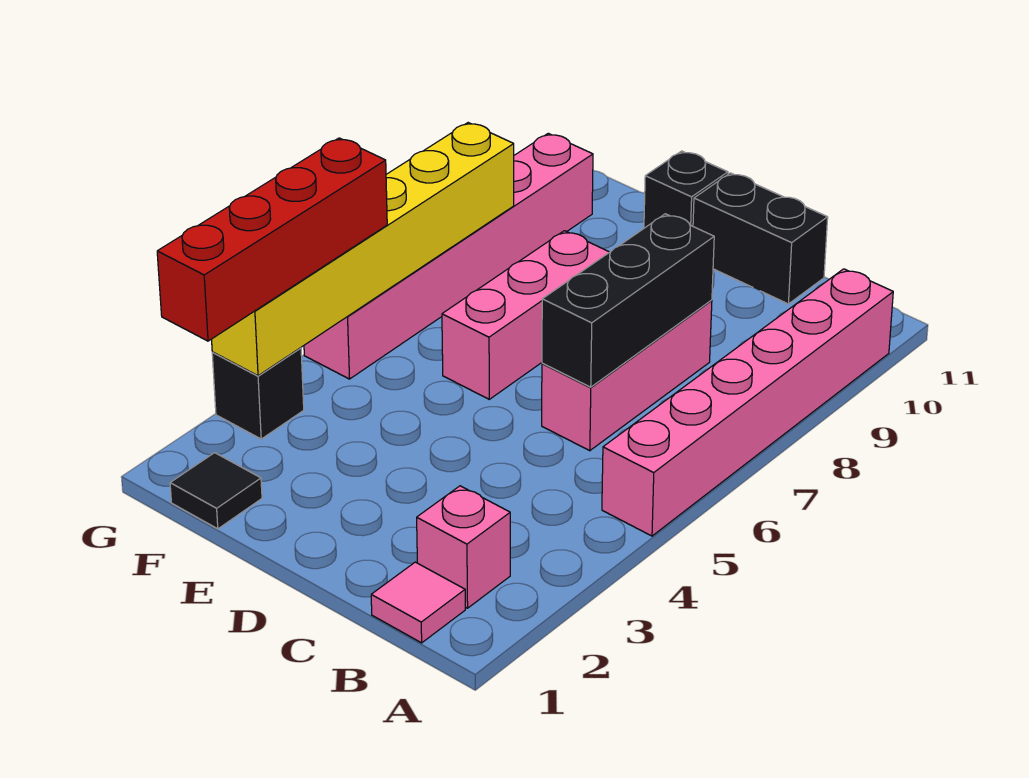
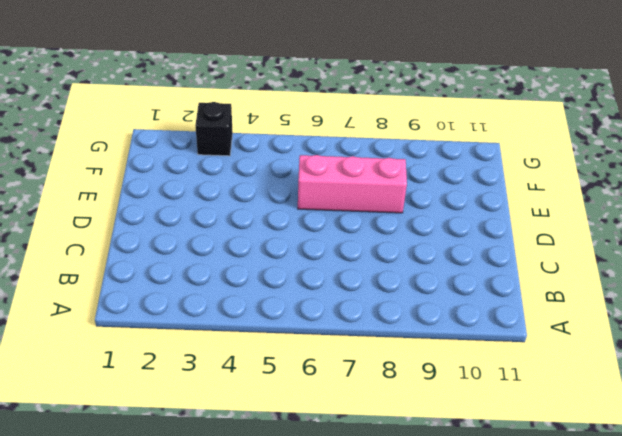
none -> pink brick A5:A10 level 1
none -> pink tile B1 level 1
none -> pink brick B2 level 1

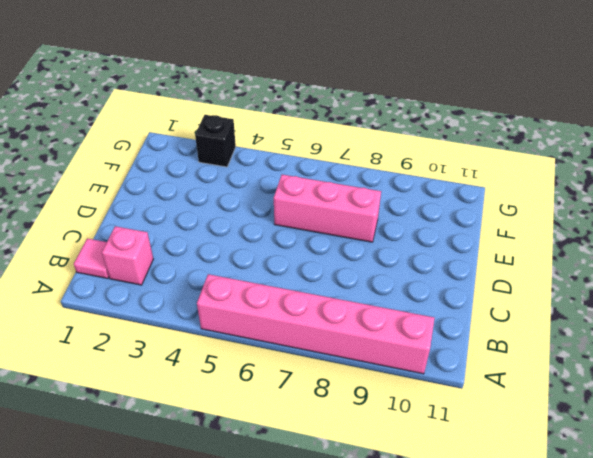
none -> pink brick C6:C8 level 1
none -> black brick C11:D11 level 1
none -> black brick E11 level 1

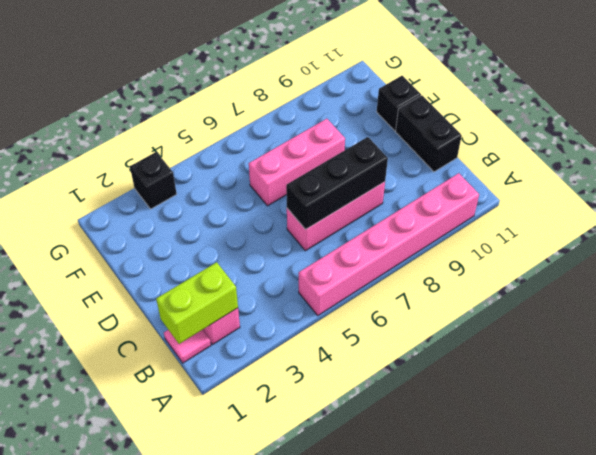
lime brick B1:B2 level 2 -> none
none -> black tile F1 level 1
none -> pink brick G5:G10 level 1
none -> yellow brick G3:G8 level 2

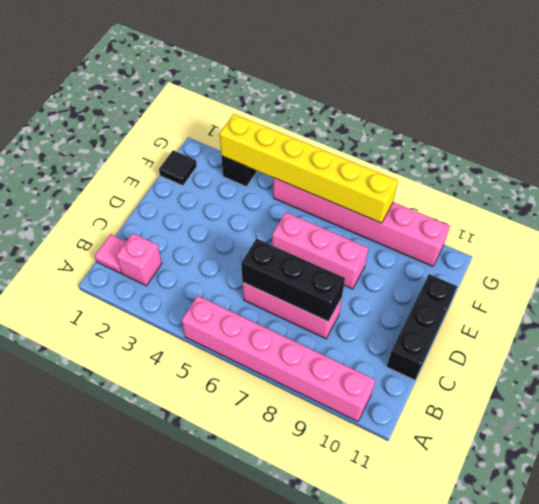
none -> red brick G2:G5 level 3

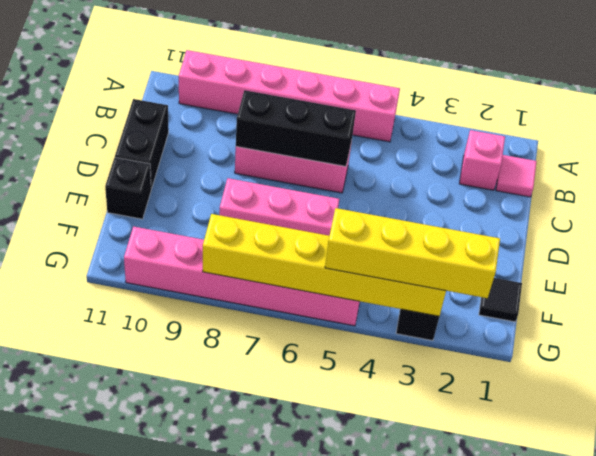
yellow brick G2:G5 level 3 -> red brick G2:G5 level 3

